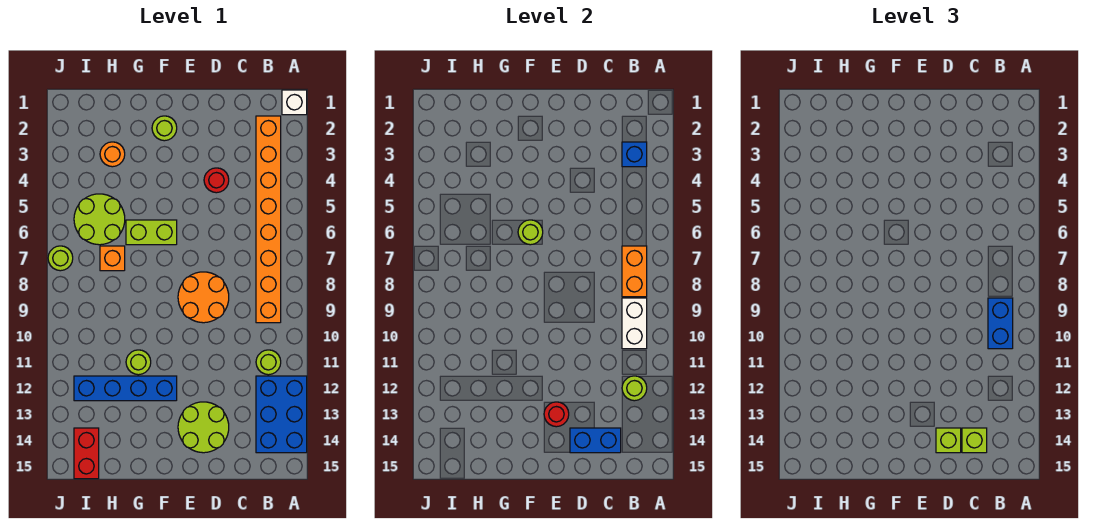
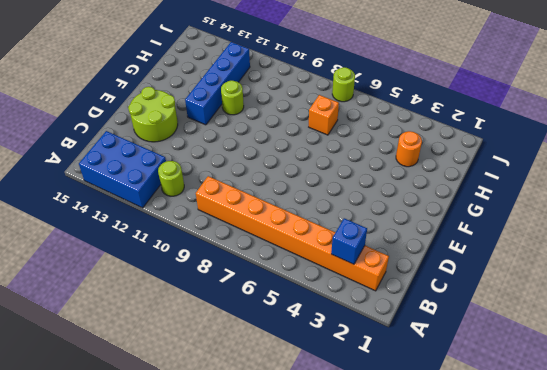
none -> white brick A1 level 1
none -> red round brick D4 level 1
none -> orange round brick D8:E9 level 1

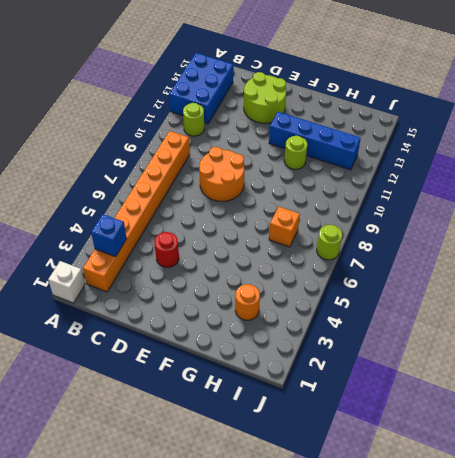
none -> lime round brick F2 level 1
none -> lime brick F6:G6 level 1
none -> lime round brick H5:I6 level 1

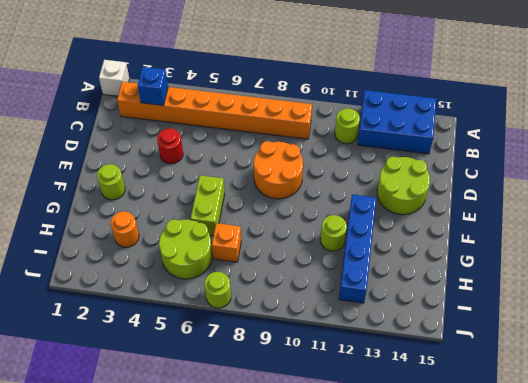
none -> red brick I14:I15 level 1
none -> orange brick B7:B8 level 2
none -> white brick B9:B10 level 2

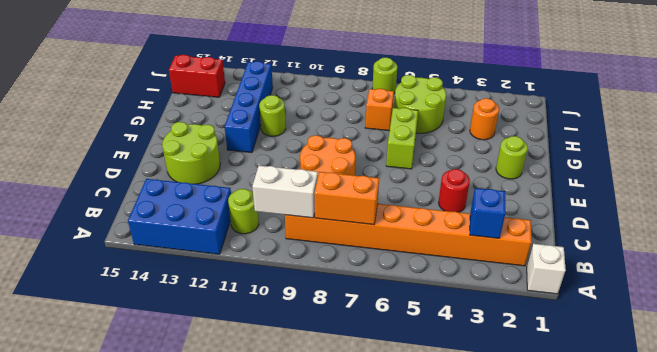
none -> lime round brick B12 level 2
none -> blue brick C14:D14 level 2
none -> red round brick E13 level 2

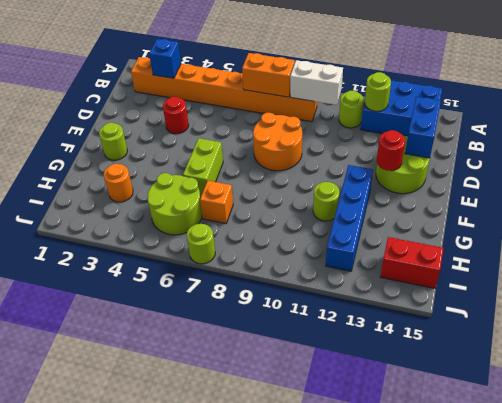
none -> white brick A1 level 1
none -> lime round brick F6 level 2
none -> blue brick B9:B10 level 3

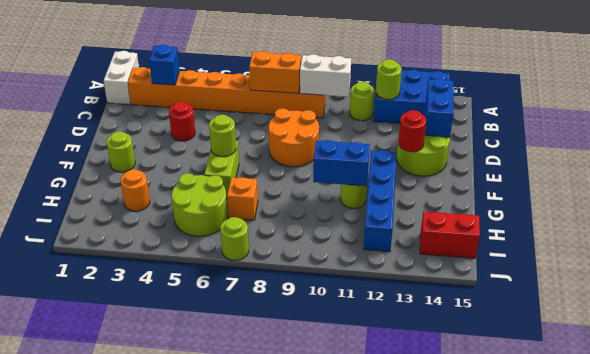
white brick A1:B1 level 1 -> white brick A1 level 1
blue brick G10:G11 level 2 -> blue brick B9:B10 level 3
none -> lime brick C14 level 3
none -> lime brick D14 level 3

